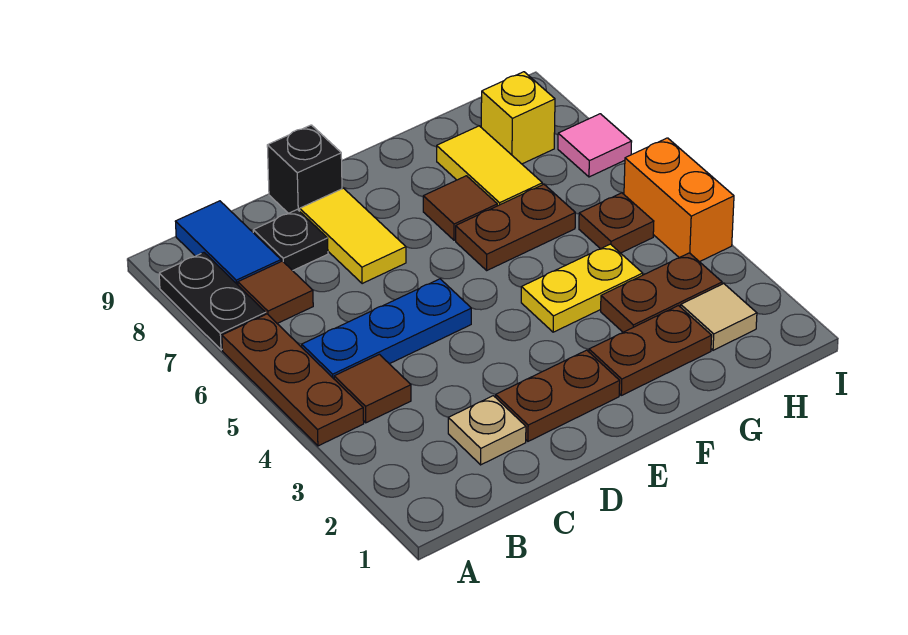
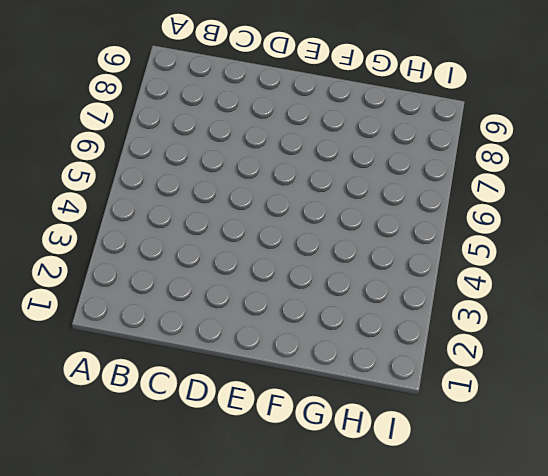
none -> brown plate A4:A6 level 1
none -> black plate A7:A8 level 1
none -> brown tile B4 level 1

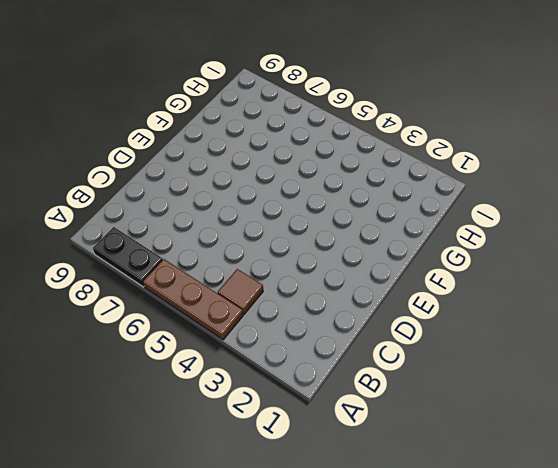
none -> blue plate B5:D5 level 1
none -> brown tile B7 level 1
none -> blue tile B8:B9 level 1

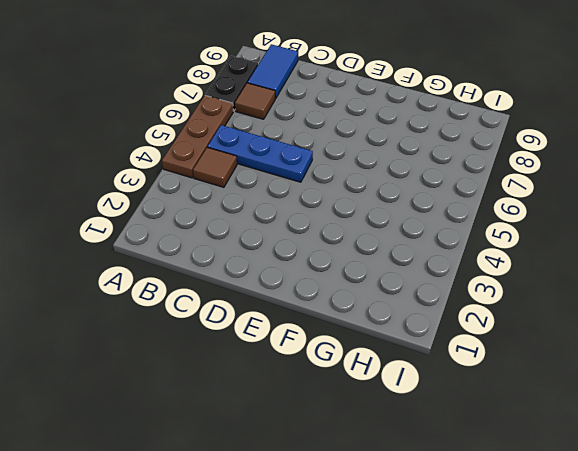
none -> tan plate C2 level 1
none -> black plate C8 level 1
none -> brown plate D2:E2 level 1

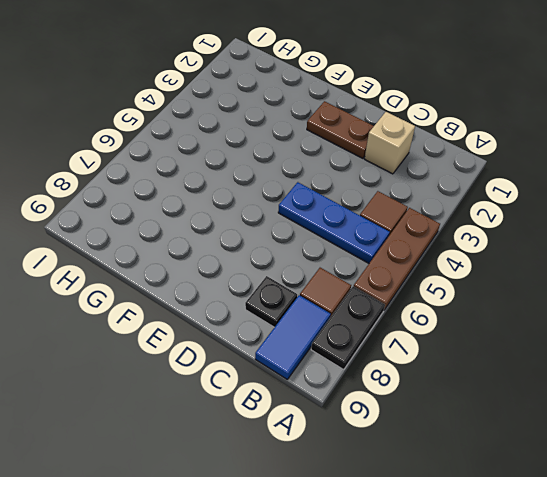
tan brick C2 level 1 -> tan plate C2 level 1
none -> yellow tile D7:D8 level 1
none -> black brick D9 level 1
none -> brown plate F2:G2 level 1

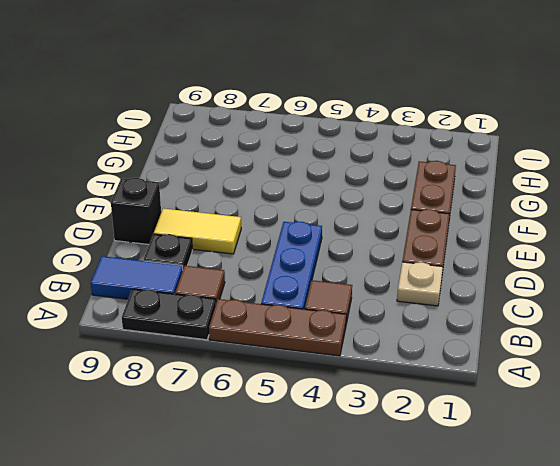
none -> yellow plate F4:G4 level 1
none -> brown plate F6:G6 level 1
none -> brown tile F7 level 1

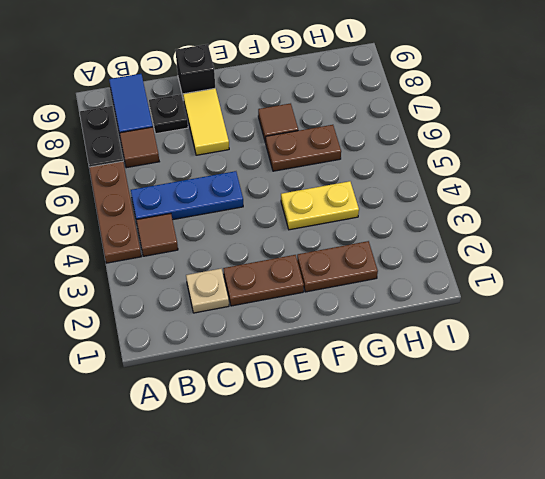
none -> brown plate G3:H3 level 1
none -> yellow tile G7:G8 level 1
none -> tan tile H2 level 1

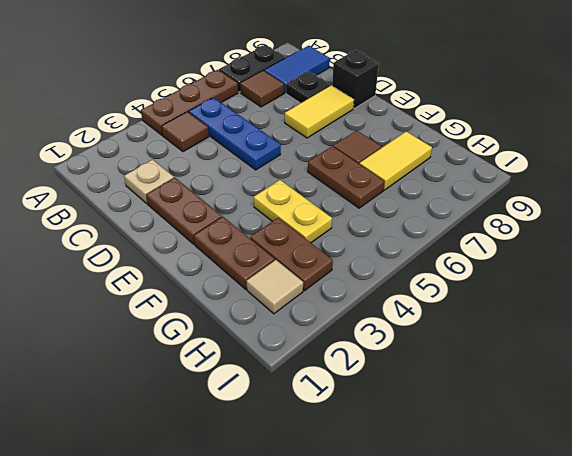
none -> brown plate H5 level 1
none -> yellow brick H8 level 1
none -> orange brick I4:I5 level 1

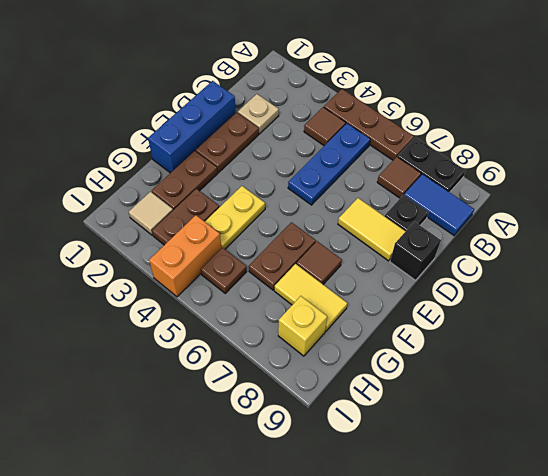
blue brick D1:F1 level 1 -> none
orange brick H4:I4 level 1 -> orange brick I4:I5 level 1
none -> pink tile I7 level 1

